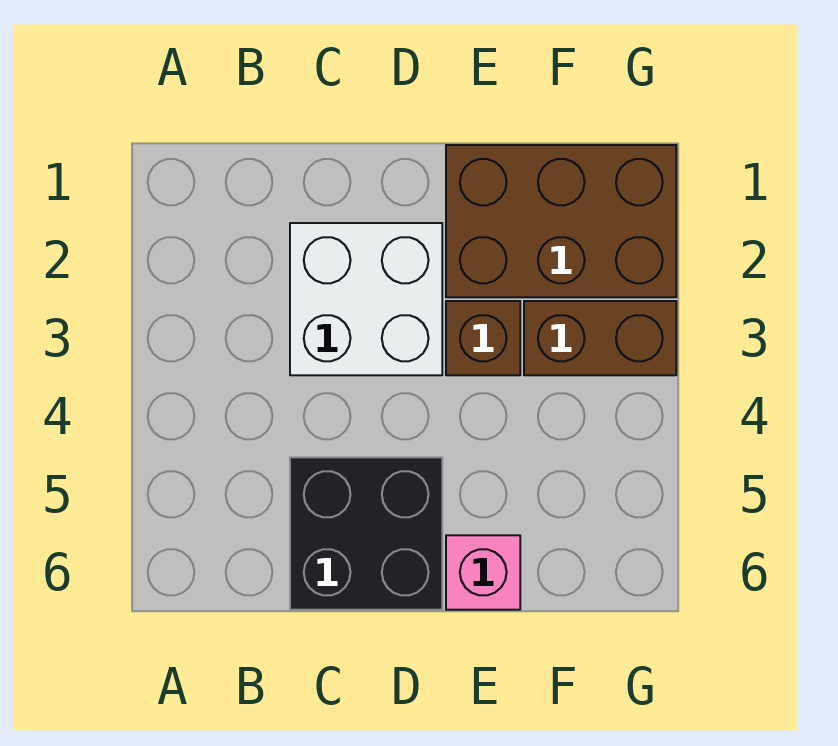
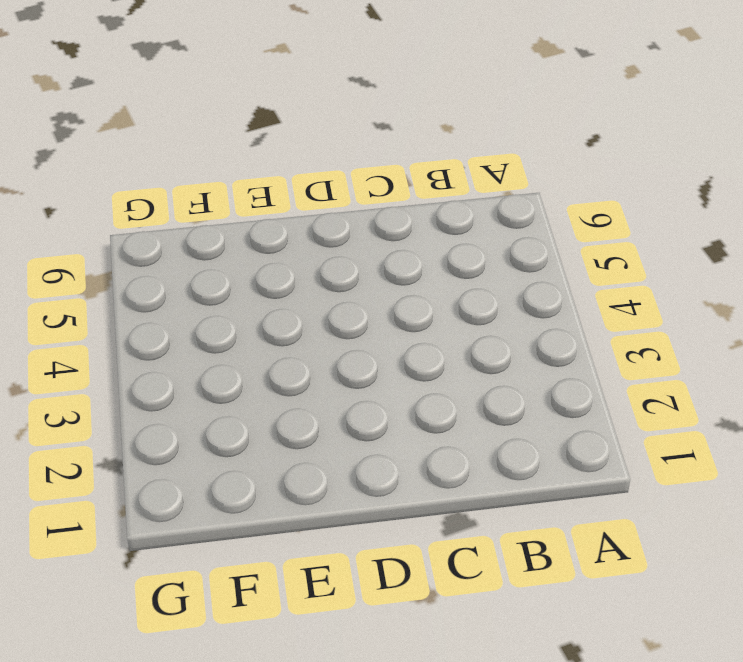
none -> white brick C2:D3 level 1
none -> black brick C5:D6 level 1

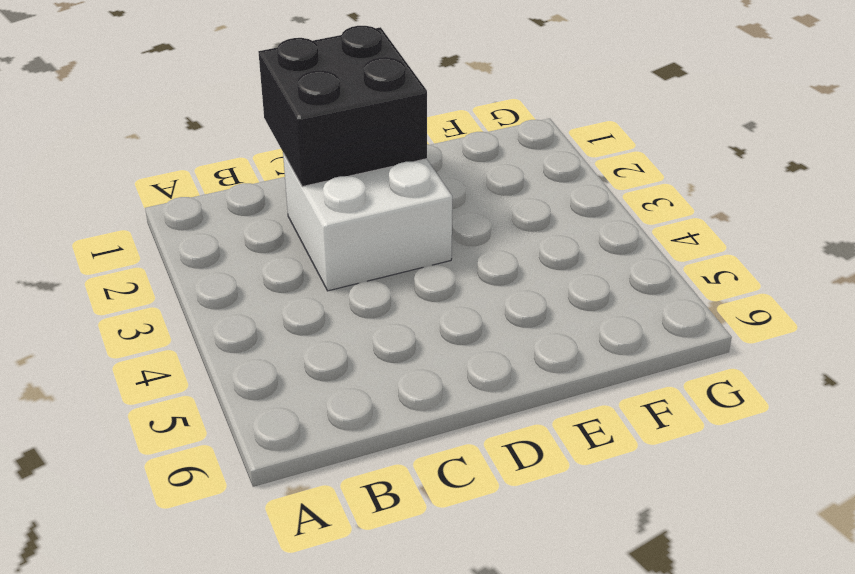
black brick C1:D2 level 2 -> black brick C5:D6 level 1
none -> brown brick E1:G2 level 1
none -> brown brick E3 level 1

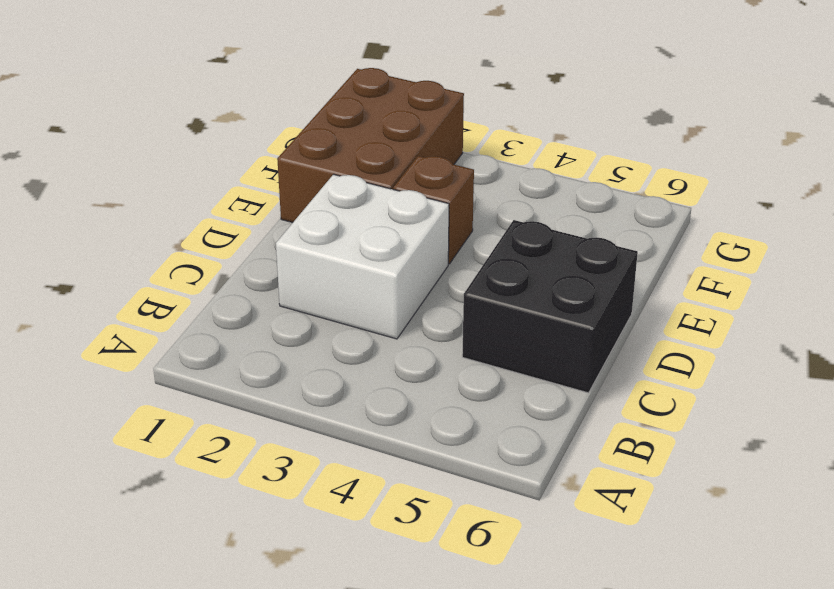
none -> pink brick E6 level 1
none -> brown brick F3:G3 level 1

